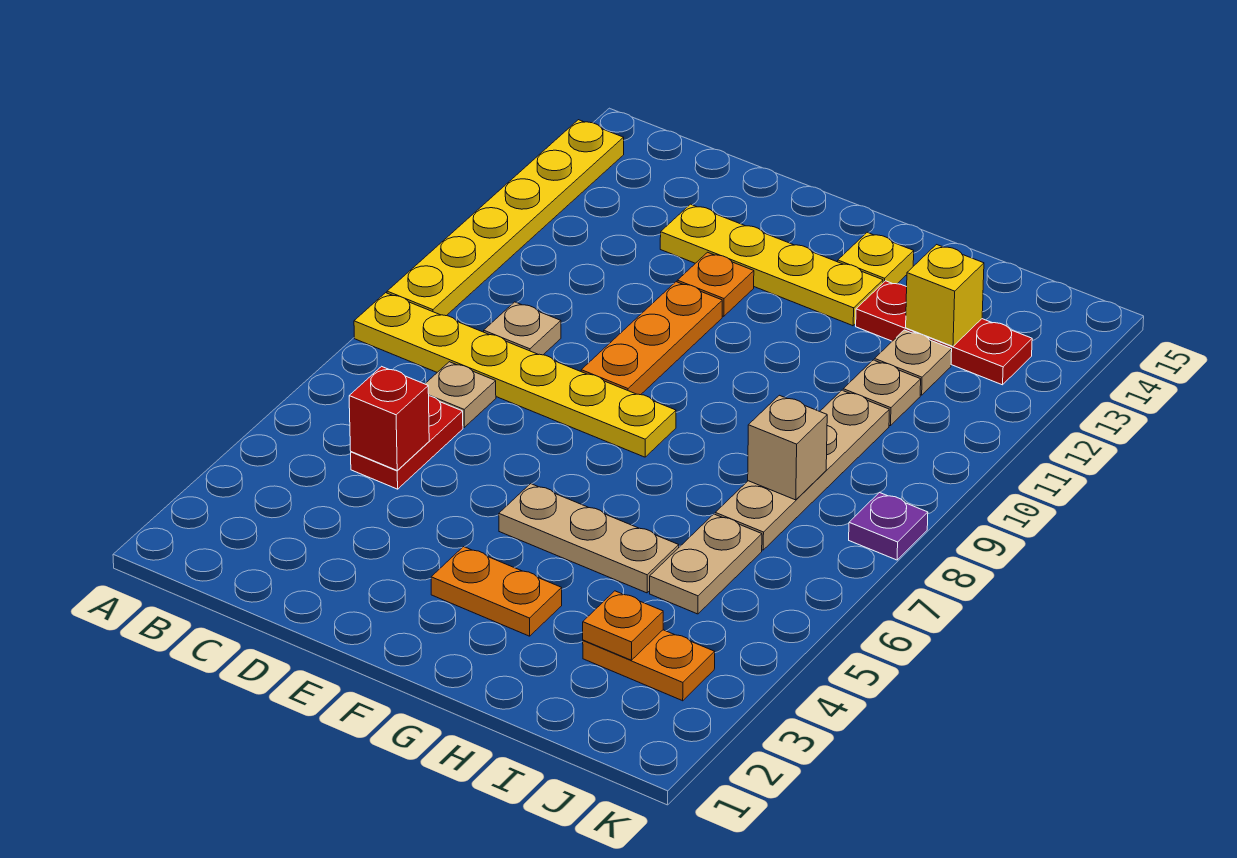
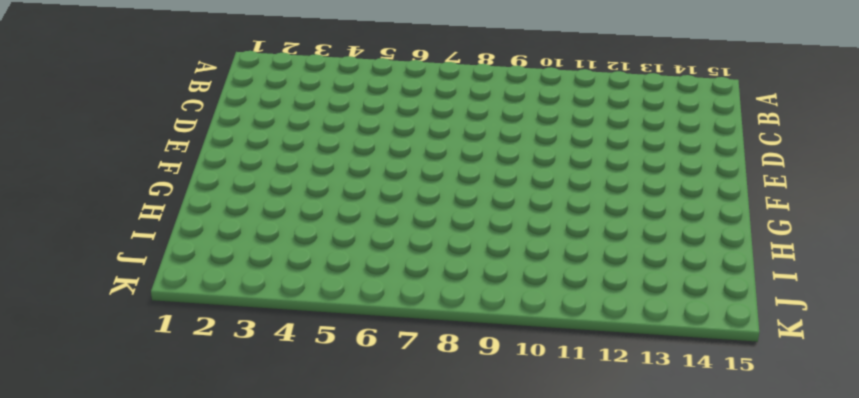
none -> yellow plate A8:F8 level 1
none -> yellow plate A9:A14 level 1
none -> red plate C5:C6 level 1

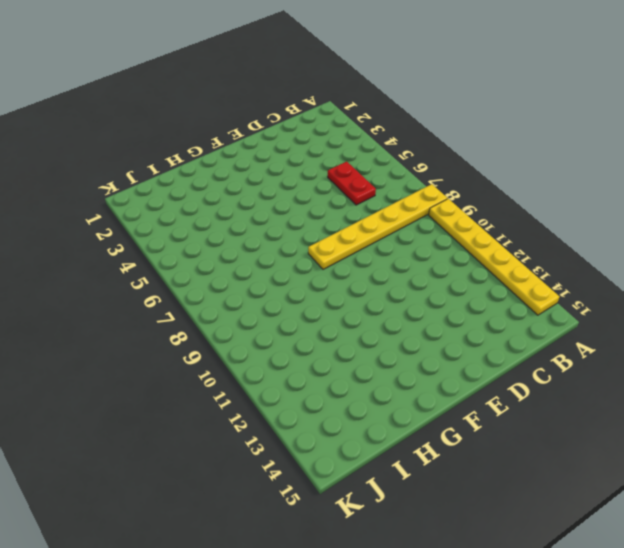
none -> tan plate C7 level 1
none -> tan plate C9 level 1
none -> yellow plate D13:G13 level 1

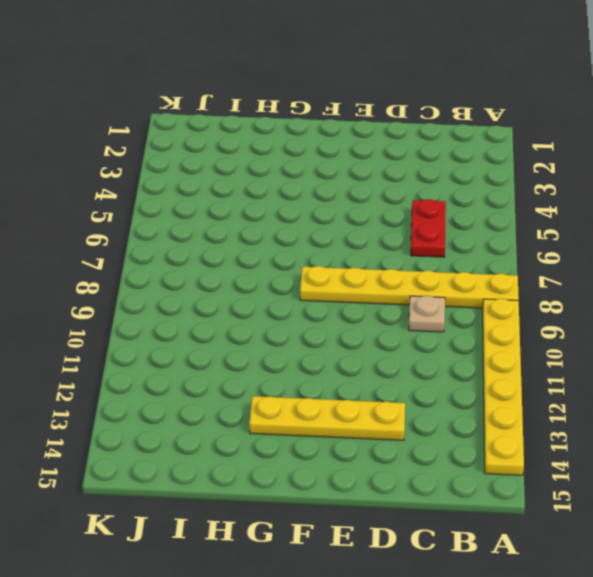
none -> tan plate C7 level 1
none -> orange plate E9:E11 level 1
none -> orange plate E12 level 1

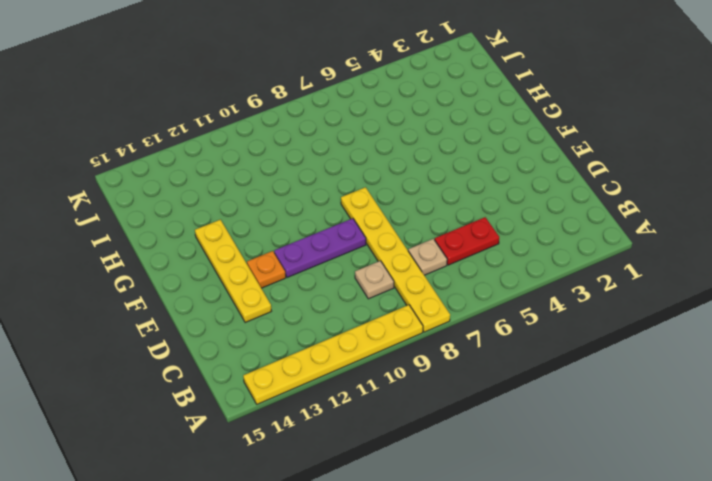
purple plate E9:E11 level 1 -> orange plate E9:E11 level 1
none -> orange plate F3:G3 level 1
none -> tan plate F5:H5 level 1
none -> yellow plate G14 level 1

